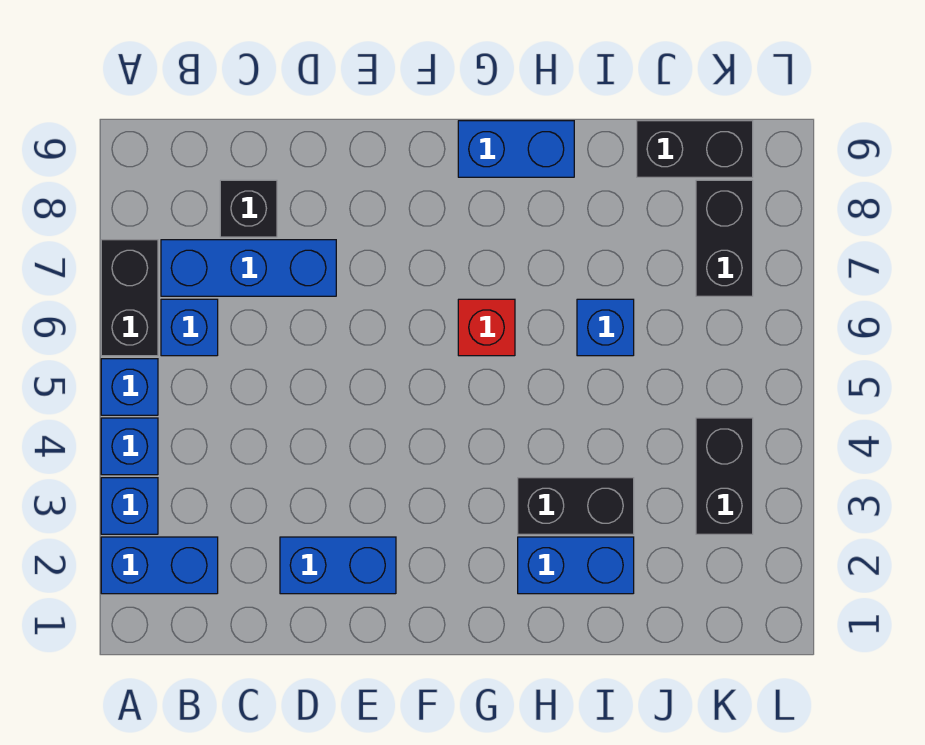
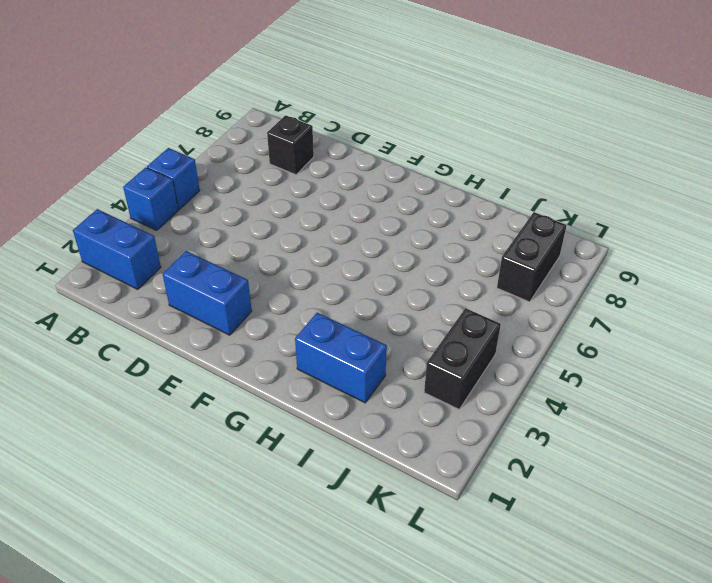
none -> blue brick A3 level 1
none -> black brick A6:A7 level 1
none -> blue brick B6 level 1

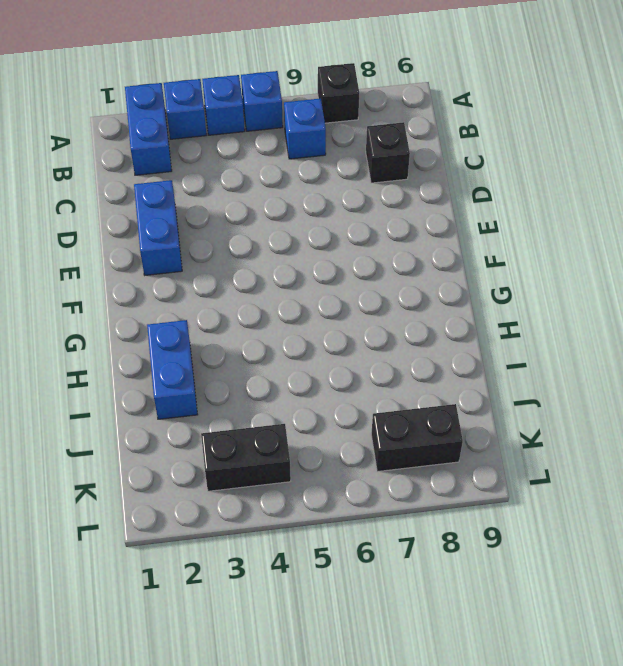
black brick A7 level 1 -> black brick A6:A7 level 1
none -> blue brick B7:D7 level 1
none -> red brick G6 level 1
none -> blue brick G9:H9 level 1

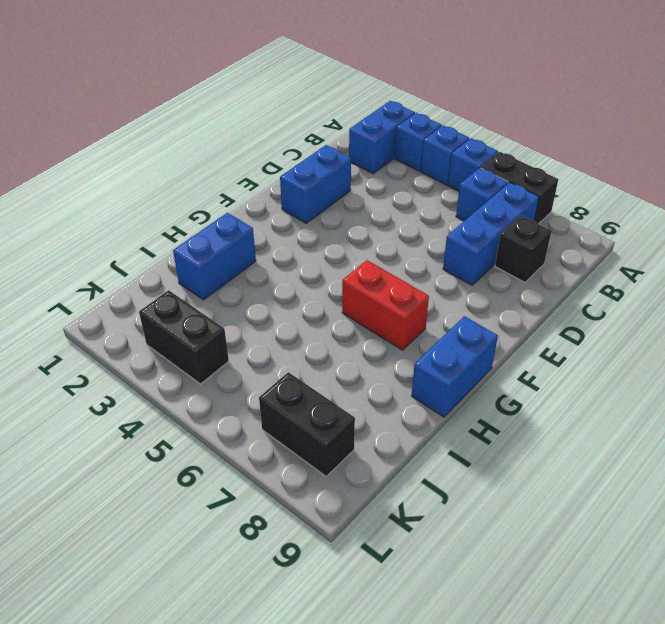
red brick G6:G7 level 1 -> red brick G6 level 1
none -> black brick H3:I3 level 1
none -> blue brick I6 level 1
none -> black brick J9:K9 level 1

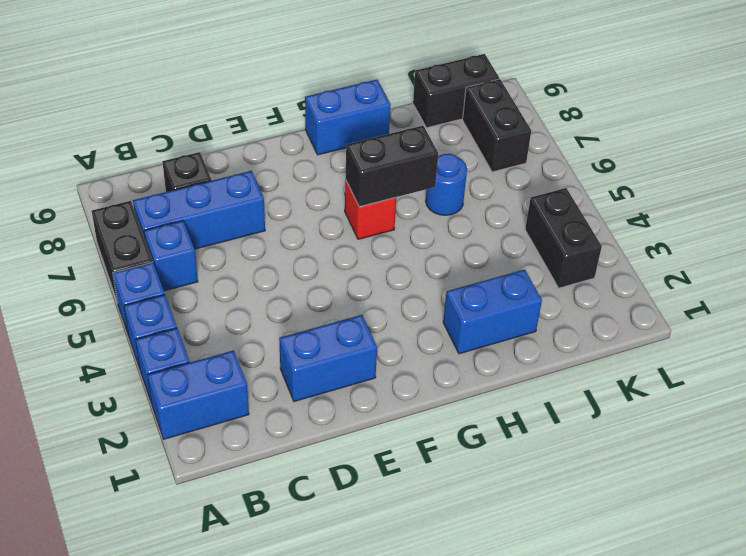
black brick G6:H6 level 2 -> black brick H3:I3 level 1
blue round brick I6 level 1 -> blue brick I6 level 1

